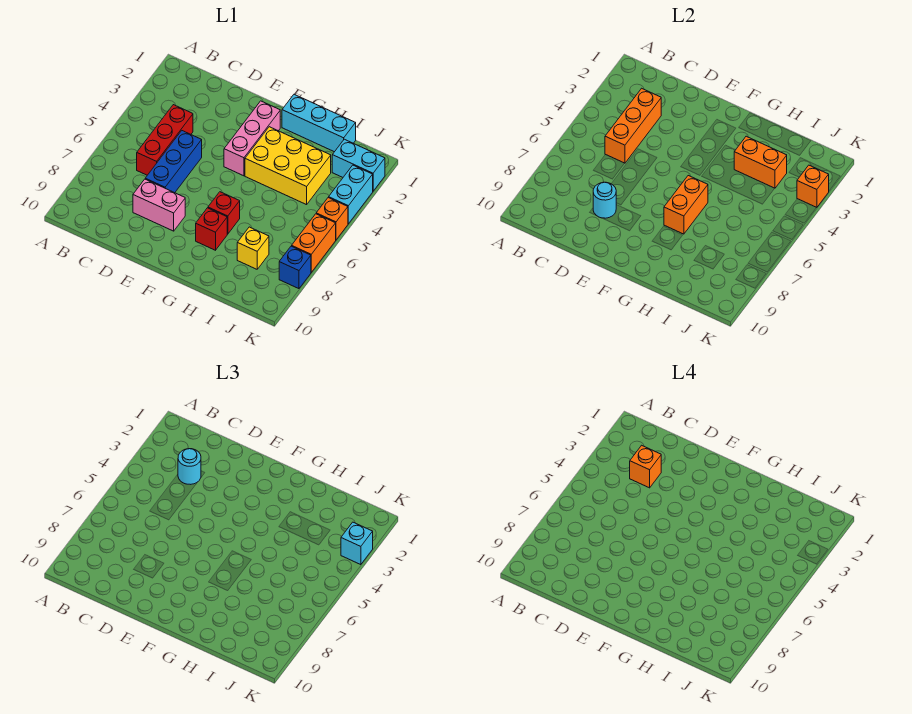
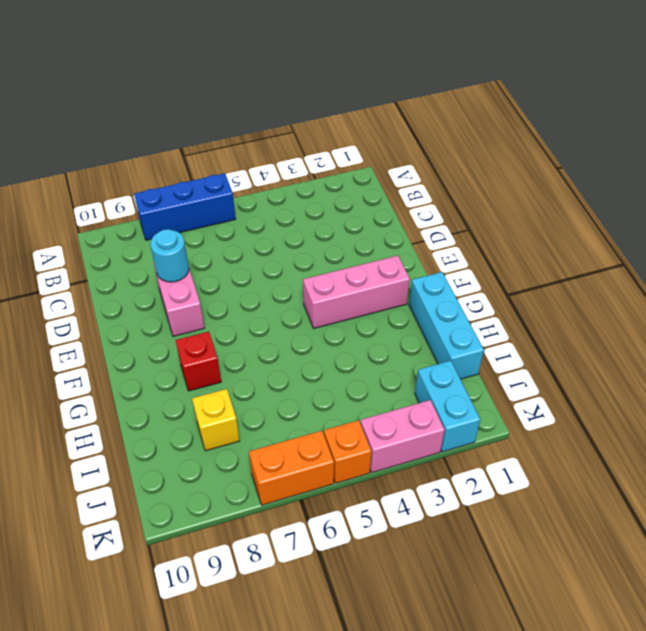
blue brick A6:A8 level 1 -> blue brick D5:D7 level 1
pink brick K3:K4 level 1 -> cyan brick K3:K4 level 1
none -> red brick C4:C6 level 1
none -> yellow brick G3:I4 level 1
none -> red brick G7 level 1

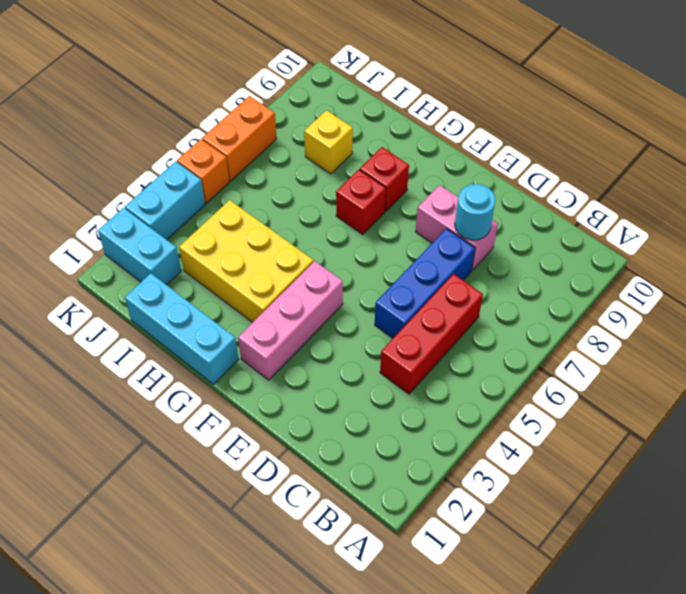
none -> blue brick K8 level 1
none -> orange brick C3:C5 level 2
none -> orange brick G6:G7 level 2

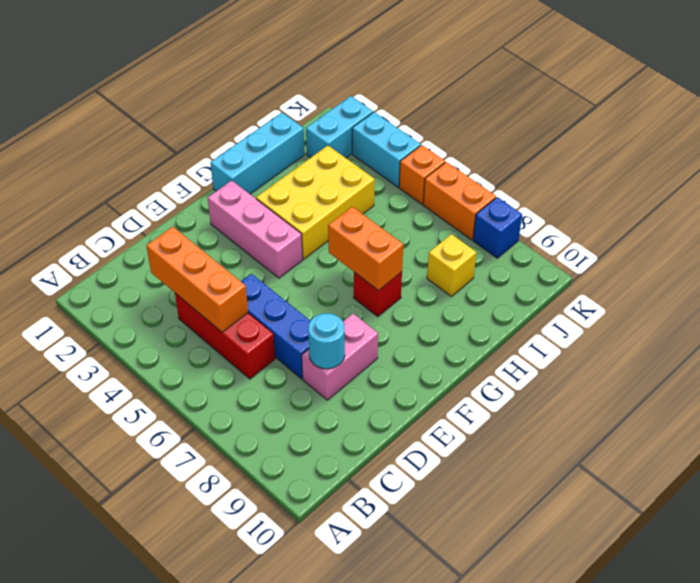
none -> red brick G8 level 1
none -> orange brick H3:I3 level 2
none -> orange brick K3 level 2

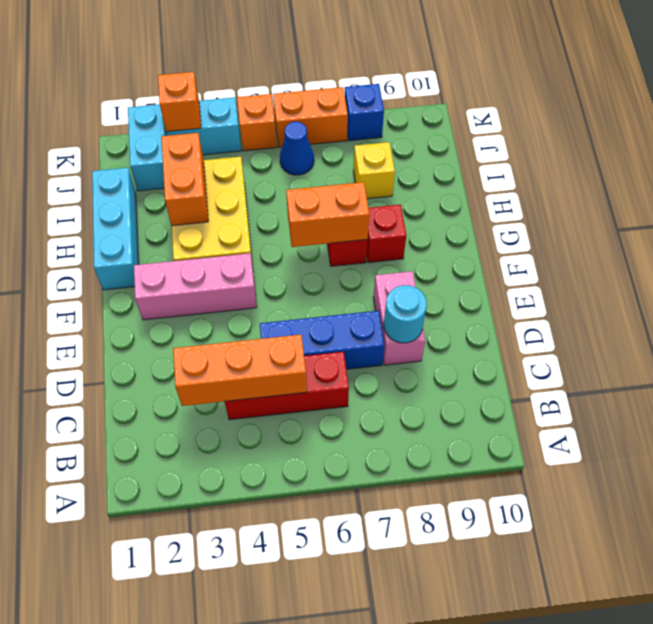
blue cone J6 level 1 -> none
none -> cyan round brick C3 level 3
none -> cyan brick K3 level 3
none -> orange brick C3 level 4

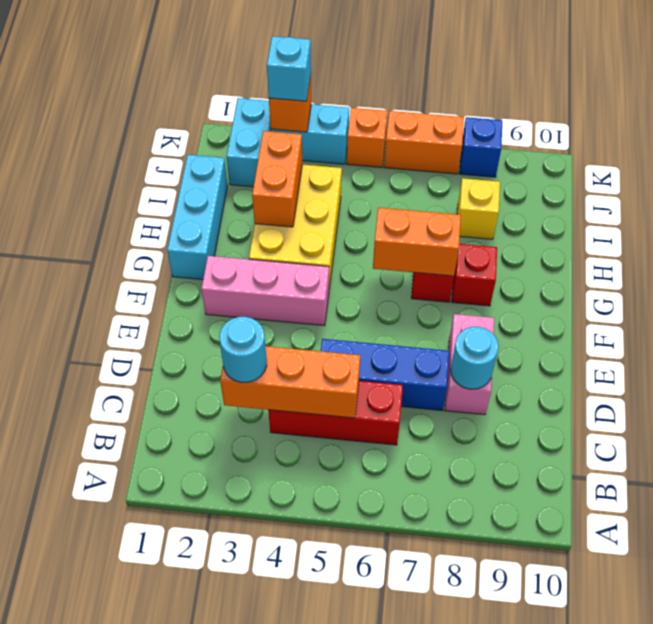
none -> orange brick C3 level 4

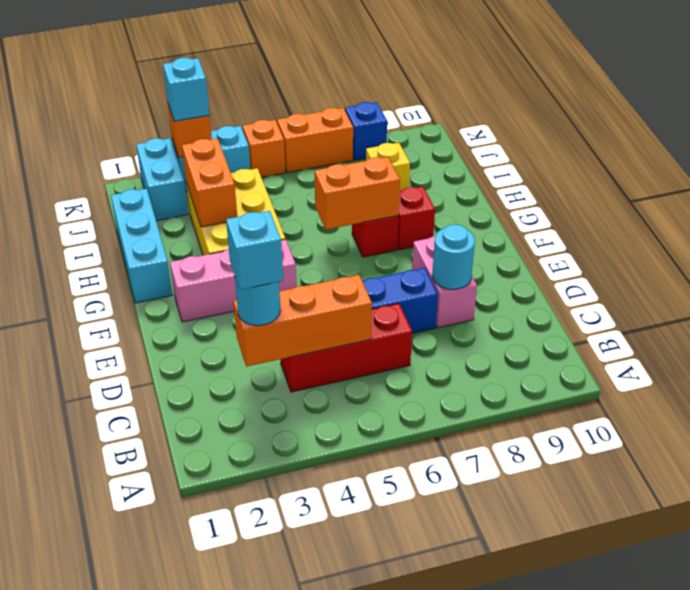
cyan brick C3 level 4 -> orange brick C3 level 4

